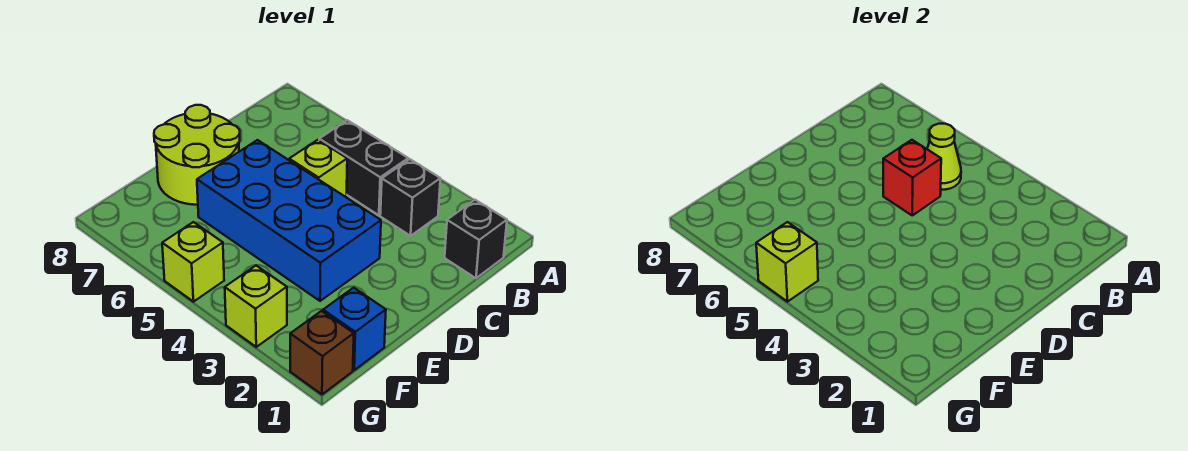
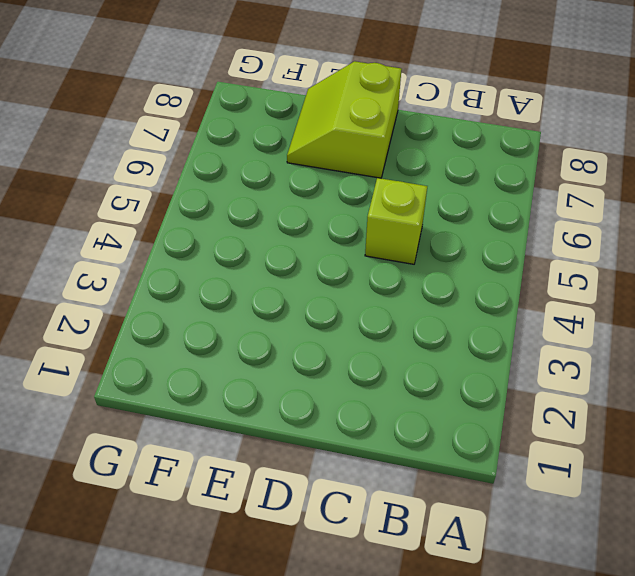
lime slope D7:E8 level 1 top D -> lime round brick D7:E8 level 1
none -> black brick B1 level 1
none -> black brick B3 level 1
none -> black brick B4:B5 level 1

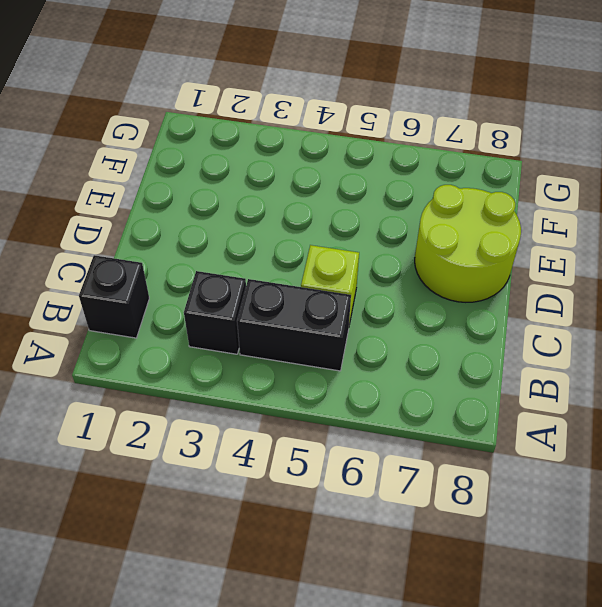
none -> blue brick D3:E6 level 1
none -> blue brick F1 level 1
none -> brown brick G1 level 1

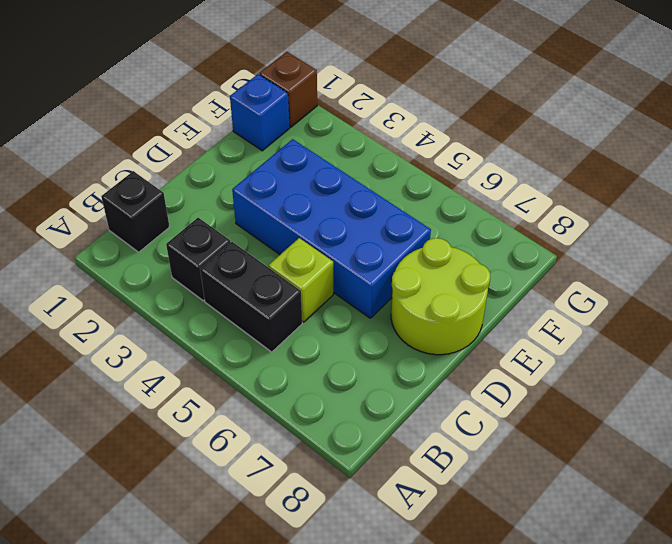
none -> lime brick G3 level 1
none -> lime brick G5 level 1
none -> lime cone B5 level 2

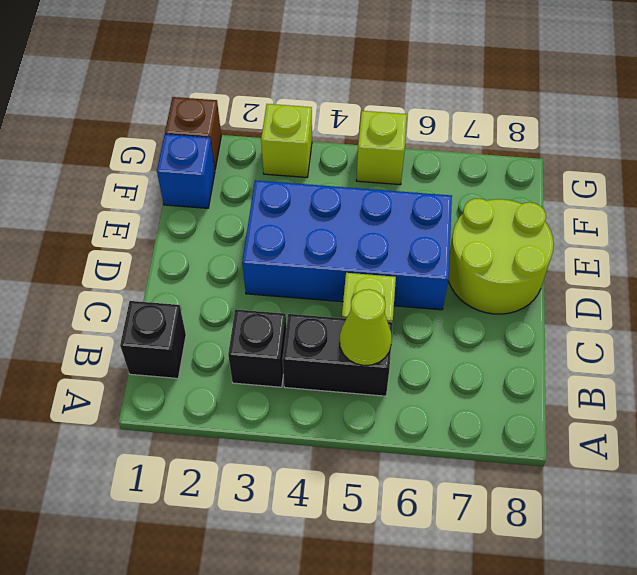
none -> red brick C5 level 2
none -> lime brick G5 level 2

